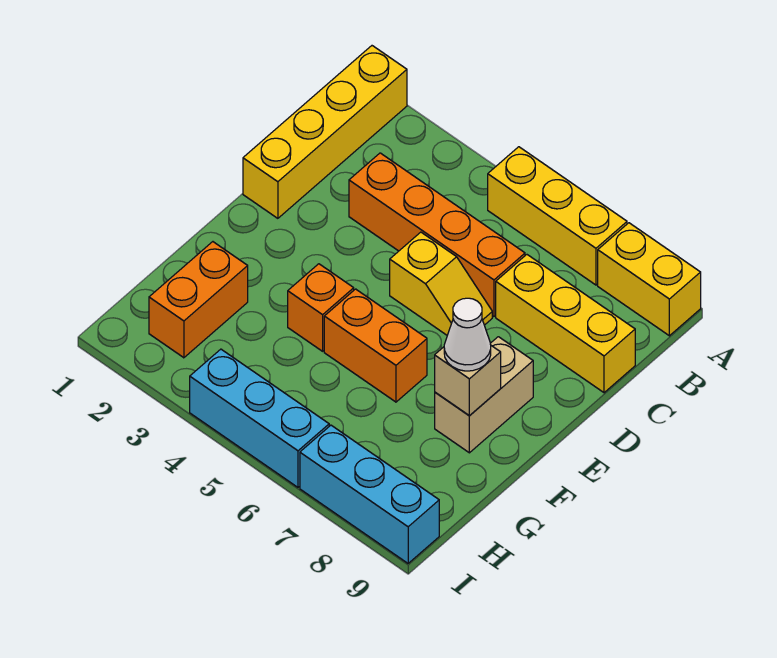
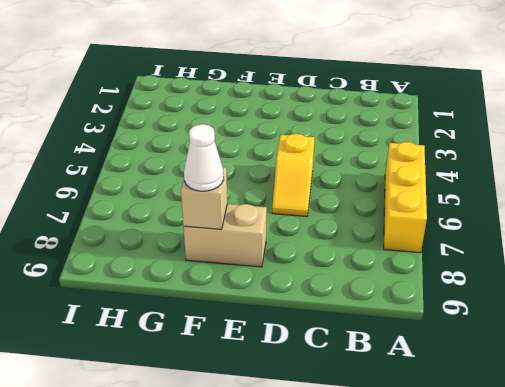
none -> yellow brick A1:D1 level 1
none -> yellow brick A8:A9 level 1
none -> orange brick C3:C6 level 1

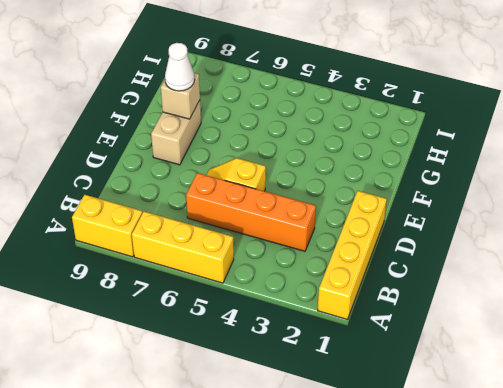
none -> yellow brick C7:C9 level 1
none -> orange brick F4 level 1
none -> orange brick F5:F6 level 1

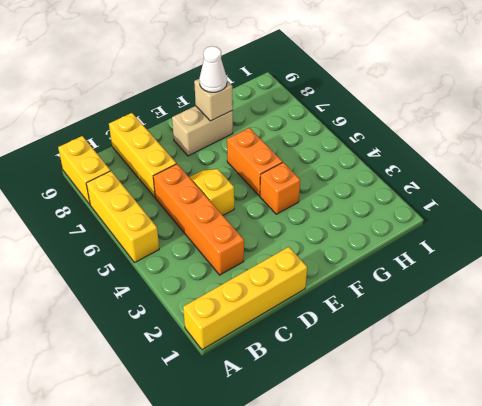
none -> orange brick G2:H2 level 1
none -> cyan brick I4:I6 level 1
none -> cyan brick I7:I9 level 1

